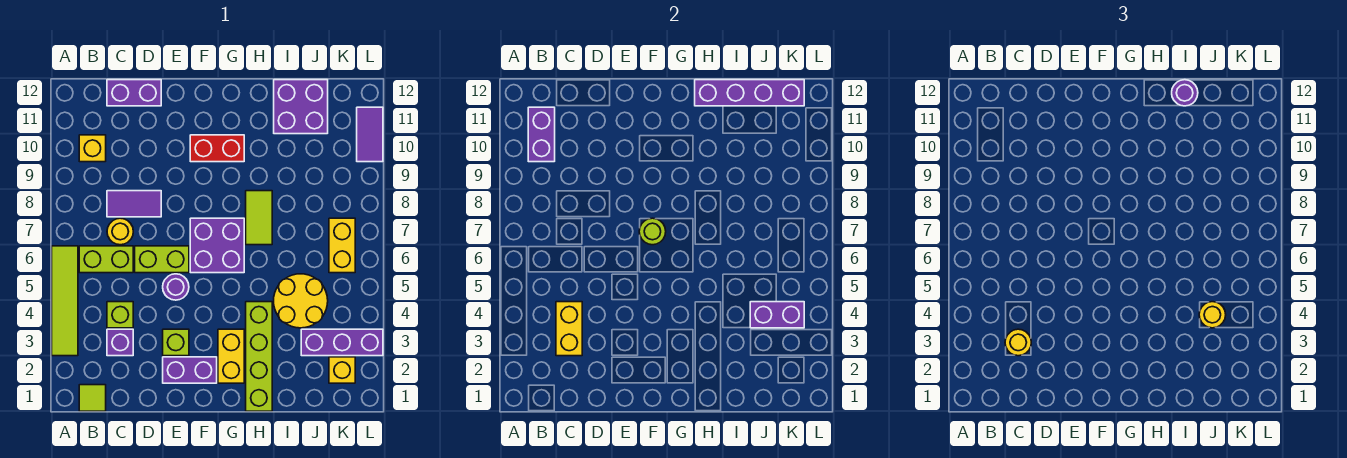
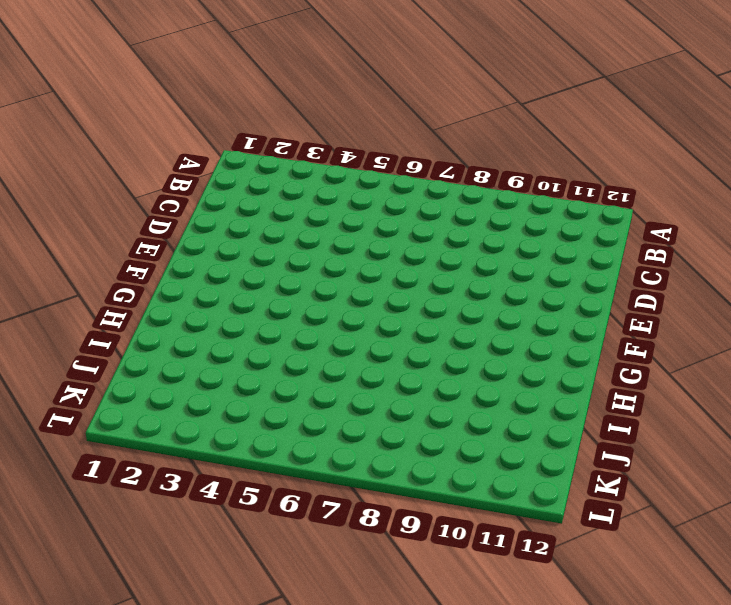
none -> lime tile A3:A6 level 1
none -> lime tile B1 level 1
none -> lime brick B6:C6 level 1
none -> yellow brick B10 level 1

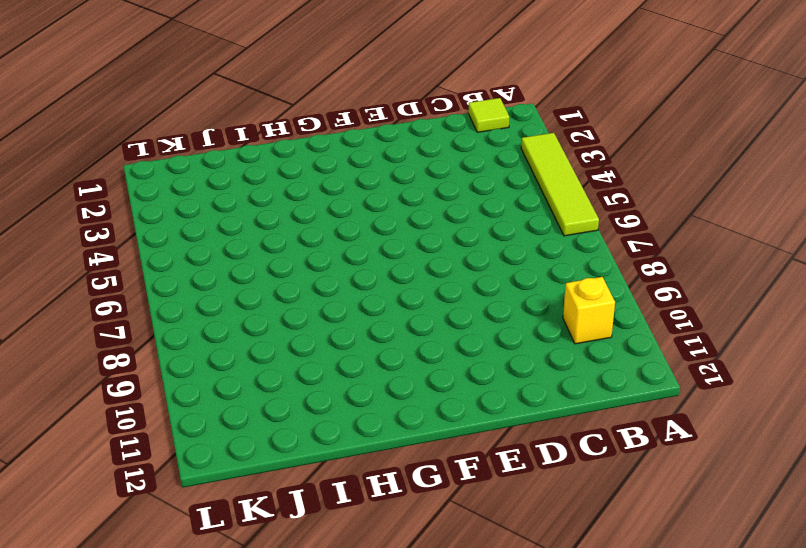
none -> lime brick B6:C6 level 1
none -> purple brick C3 level 1
none -> lime brick C4 level 1
none -> yellow round brick C7 level 1

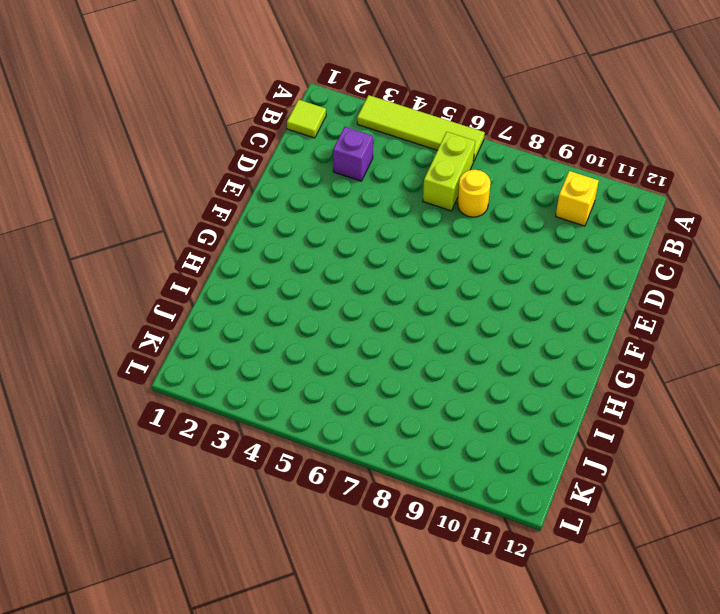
none -> lime brick C4 level 1
none -> purple tile C8:D8 level 1
none -> purple brick C12:D12 level 1
none -> lime brick D6:E6 level 1

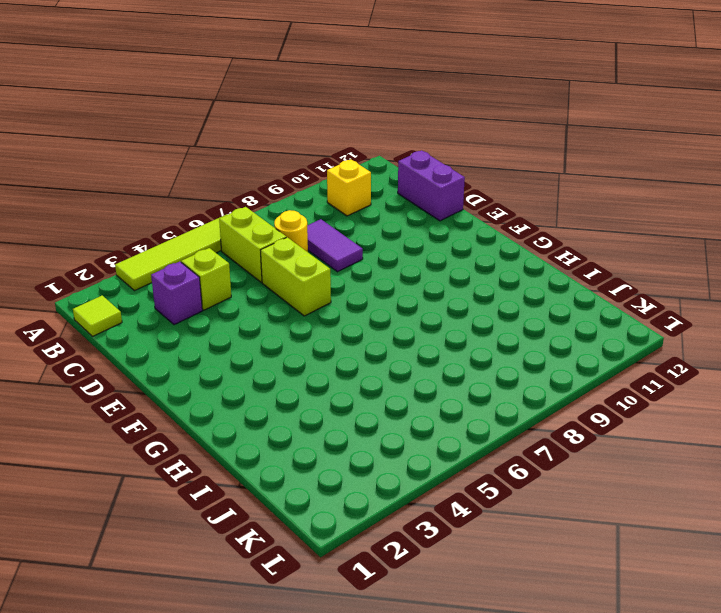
none -> purple brick E2:F2 level 1
none -> lime brick E3 level 1
none -> purple round brick E5 level 1
none -> purple brick F6:G7 level 1

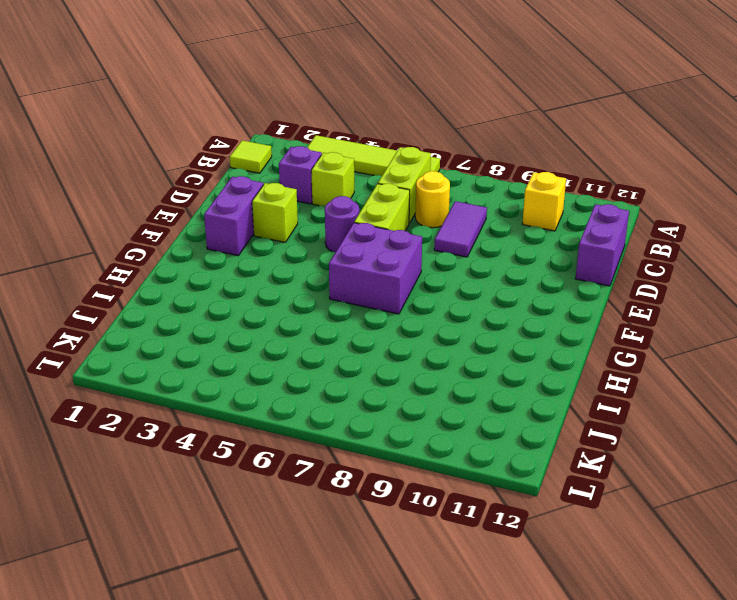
none -> red brick F10:G10 level 1
none -> yellow brick G2:G3 level 1
none -> lime brick H1:H4 level 1
none -> lime tile H7:H8 level 1

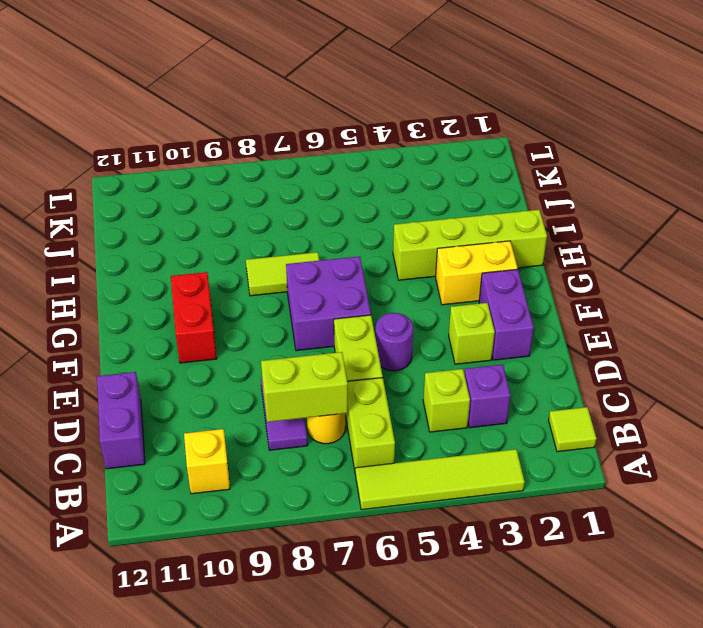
lime brick C7:C8 level 2 -> none
none -> yellow round brick I4:J5 level 1
none -> purple brick I11:J12 level 1
none -> purple brick J3:L3 level 1
none -> yellow brick K2 level 1

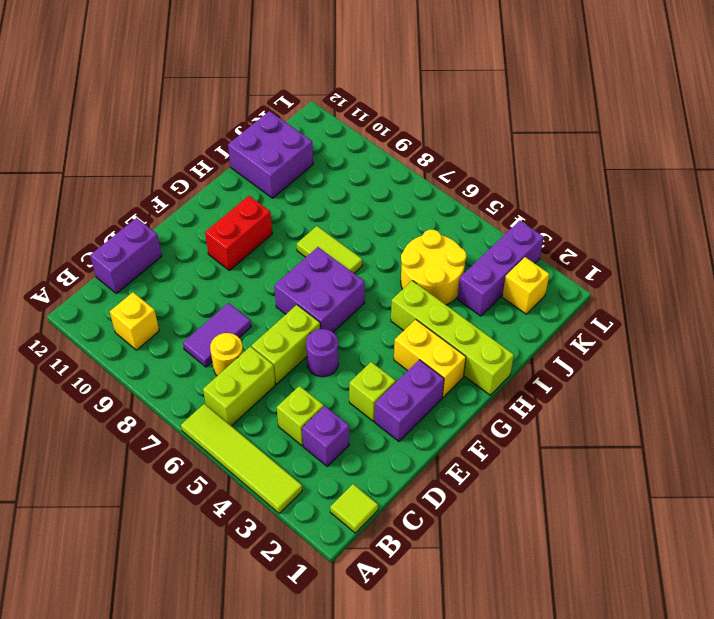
none -> yellow brick K6:K7 level 1
none -> purple tile L10:L11 level 1
none -> purple brick B10:B11 level 2
none -> yellow brick C3:C4 level 2

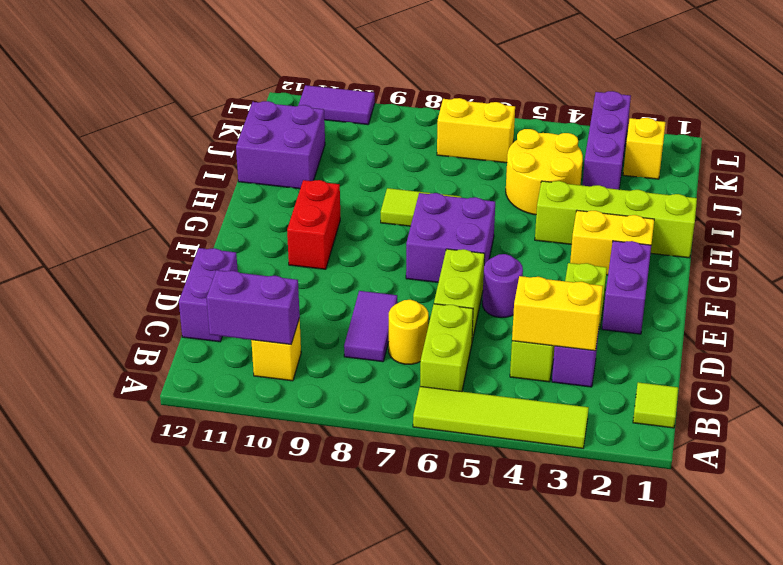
none -> lime round brick F7 level 2
none -> purple brick H12:K12 level 2
none -> purple brick J4:K4 level 2
none -> yellow round brick C3 level 3

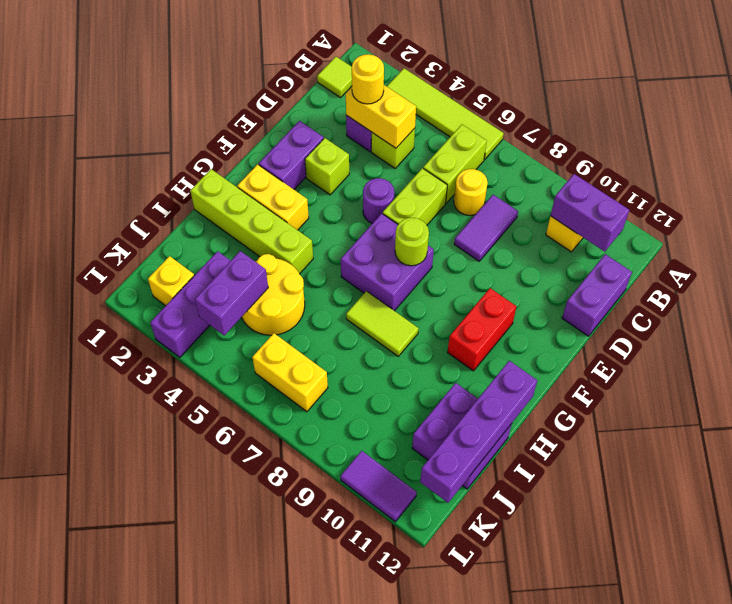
none -> purple round brick I12 level 3
none -> yellow round brick J4 level 3

